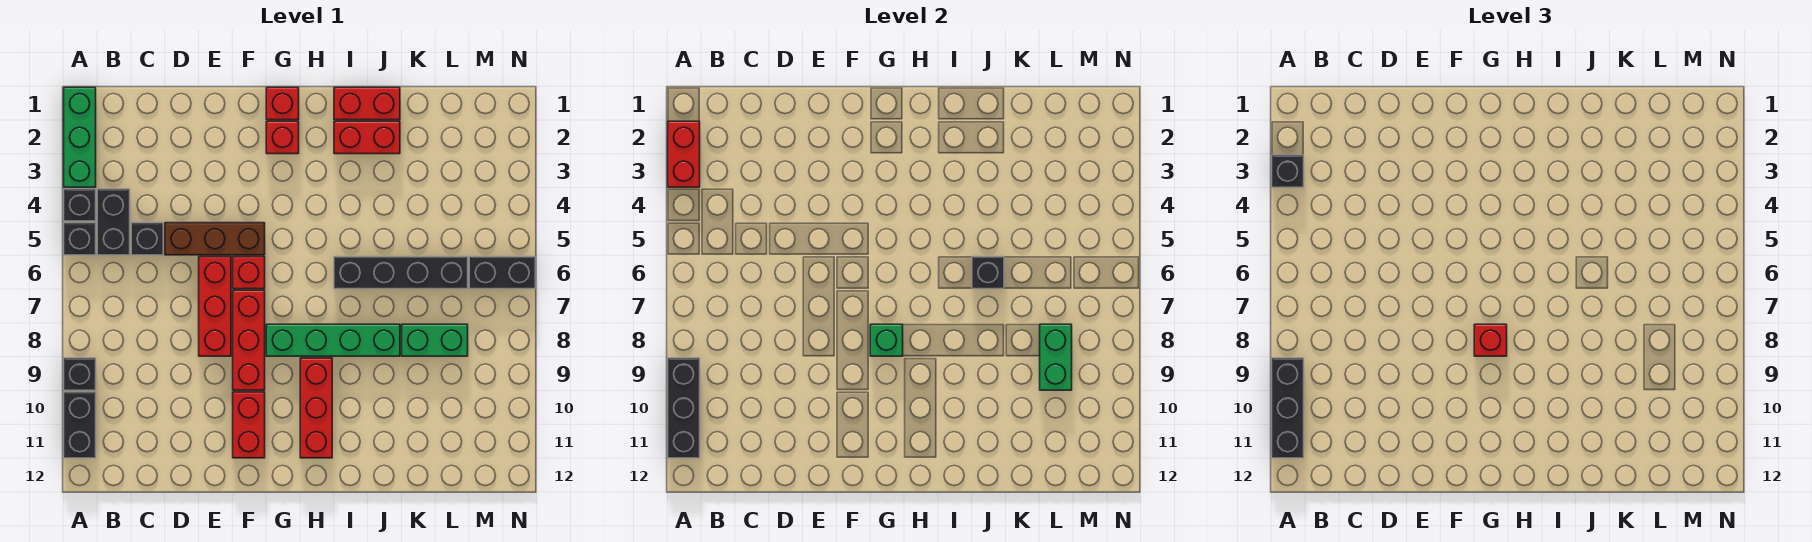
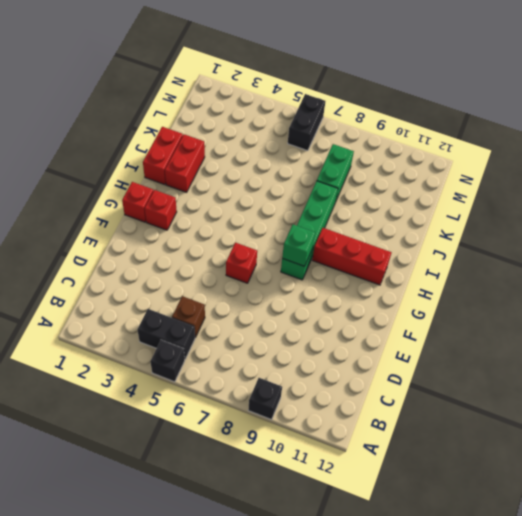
brown brick C5 level 1 -> black brick C5 level 1
none -> green brick A1:A3 level 1
none -> black brick A4 level 1
none -> black brick A10:A11 level 1

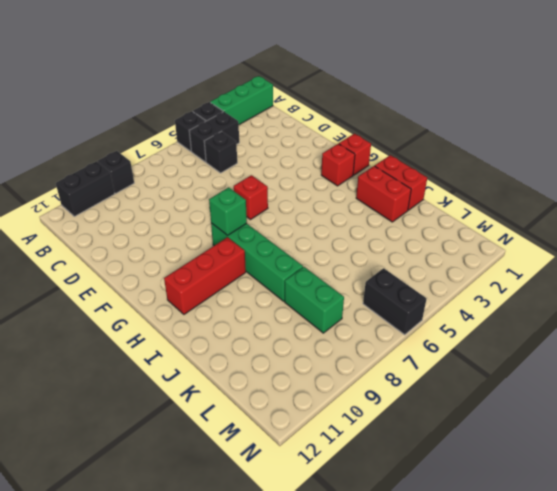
none -> brown brick D5:F5 level 1
none -> red brick E6:E8 level 1
none -> red brick F7:F9 level 1

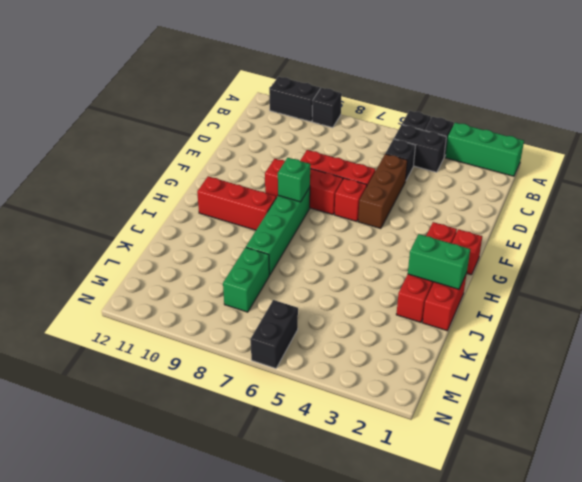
green brick I1:I2 level 2 -> green brick L8:L9 level 2
none -> red brick F10:F11 level 1
none -> black brick I6:L6 level 1
none -> red brick A2:A3 level 2

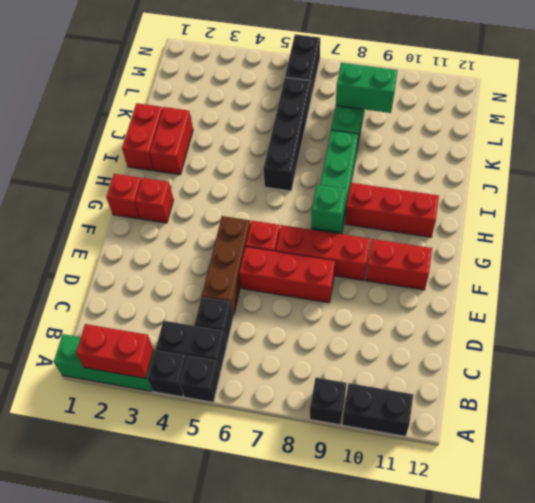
none -> black brick A9:A11 level 2
none -> black brick J6 level 2
none -> black brick A3 level 3

